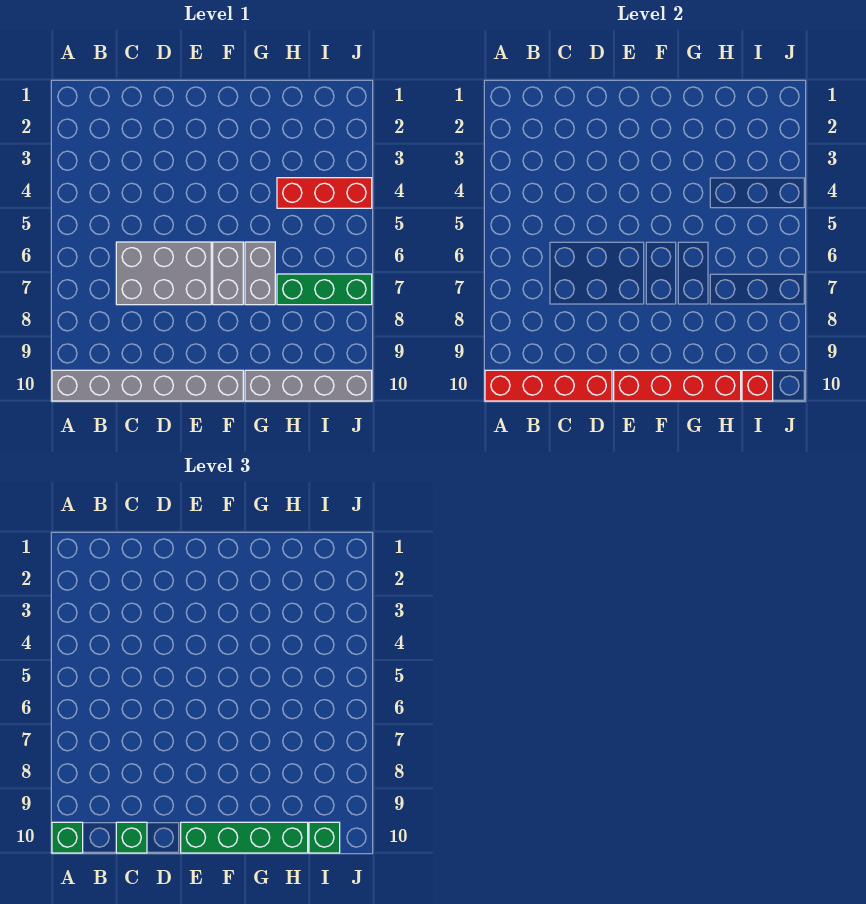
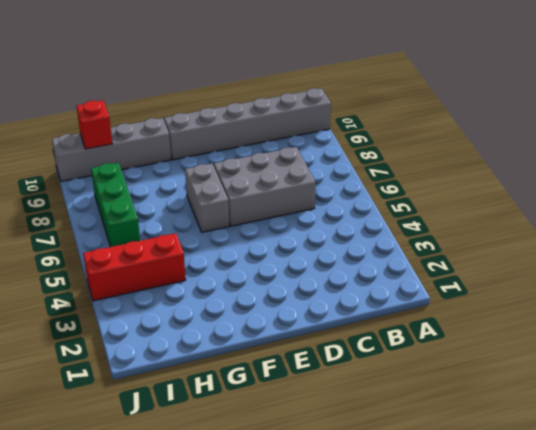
green brick I6:I8 level 1 -> green brick H7:J7 level 1
none -> grey brick G6:G7 level 1
none -> red brick A10:D10 level 2
none -> red brick E10:H10 level 2

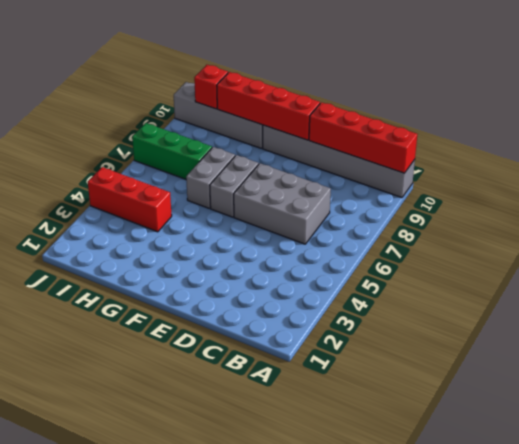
none -> green brick A10 level 3
none -> green brick C10 level 3
none -> green brick E10:H10 level 3

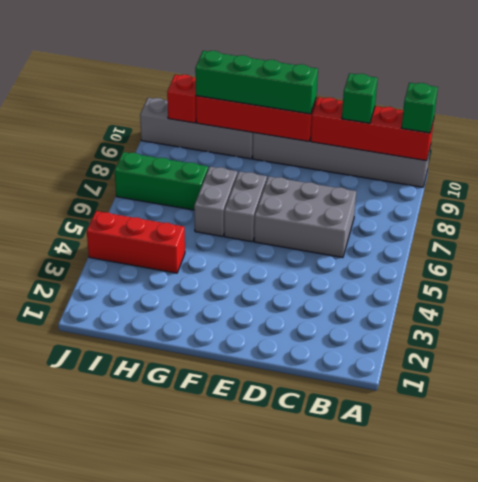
none -> green brick I10 level 3

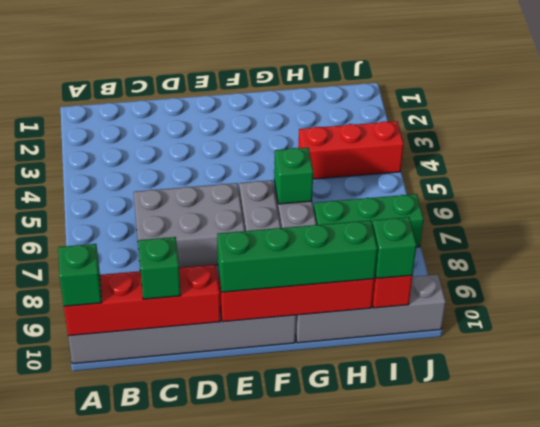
green brick G6 level 2 -> none

